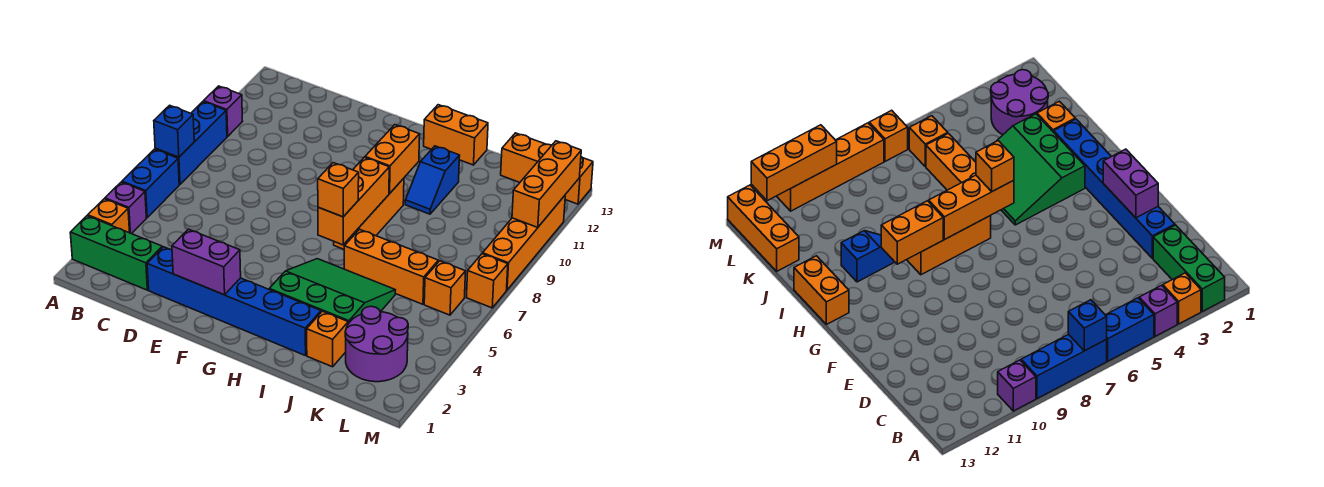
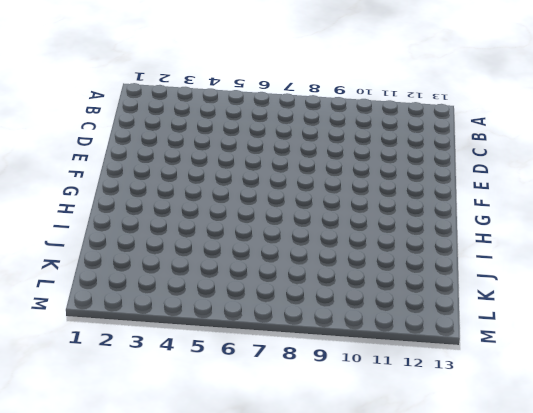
none -> green brick A2:C2 level 1
none -> orange brick A3 level 1
none -> purple brick A4 level 1

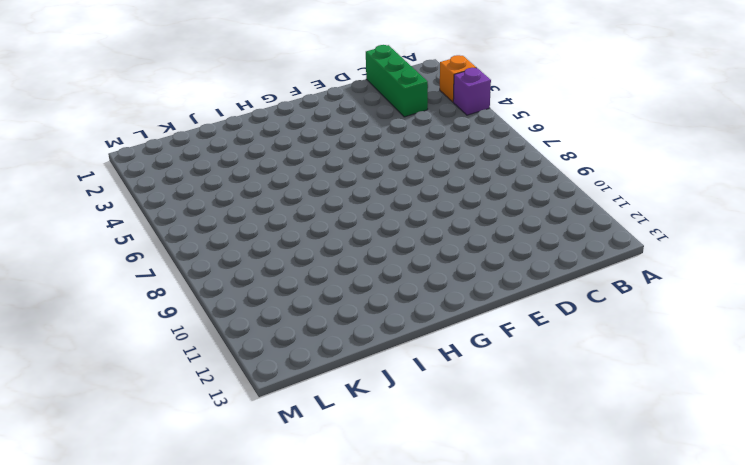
green brick C1:C3 level 1 -> green brick A2:C2 level 1
none -> blue brick A5:A6 level 1
none -> blue brick A7:A9 level 1
none -> purple brick A10 level 1

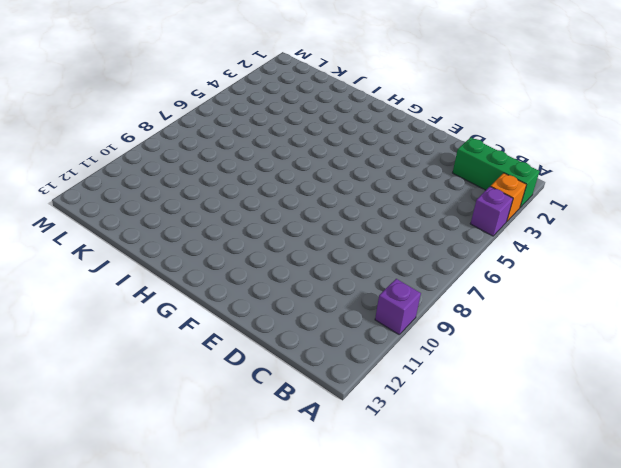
none -> blue brick A5:A6 level 1
none -> blue brick A7:A9 level 1
none -> blue brick D2:I2 level 1

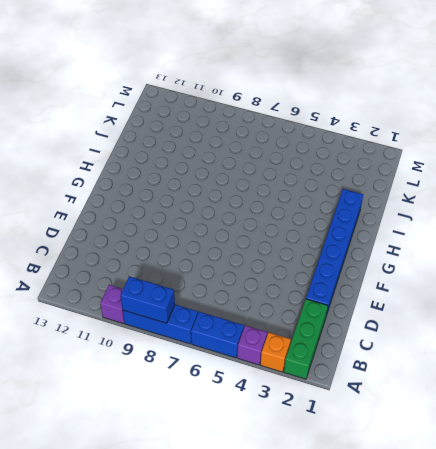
blue brick A8:A9 level 2 -> none
none -> green slope H3:J5 level 1 top 3
none -> orange brick H7:H9 level 1
none -> orange brick H13:I13 level 1

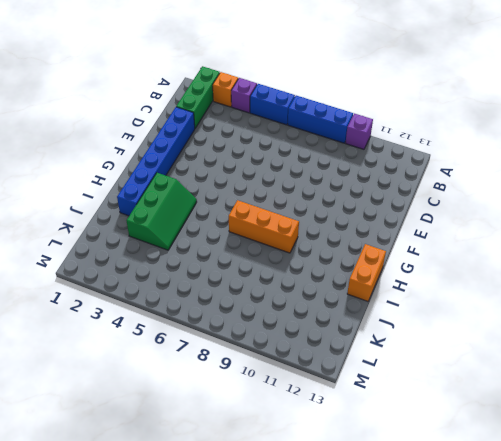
green slope H3:J4 level 1 top 3 -> green slope H3:J5 level 1 top 3
none -> orange brick I6:K6 level 1
none -> blue slope I10:I11 level 1 top 11
none -> orange brick J2 level 1

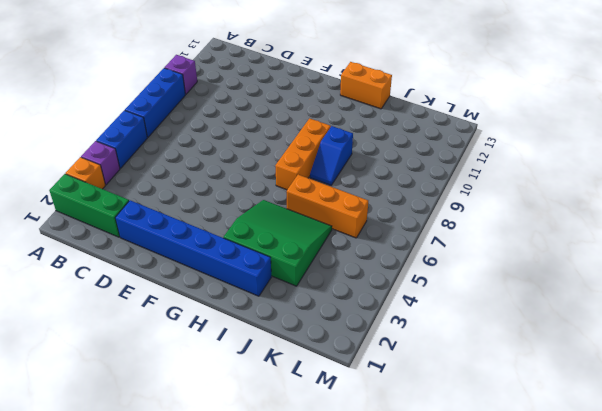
blue slope I8:I9 level 1 top 9 -> blue slope I10:I11 level 1 top 11
none -> orange brick J2 level 1
none -> purple round brick K2:L3 level 1
none -> orange brick K13:M13 level 1

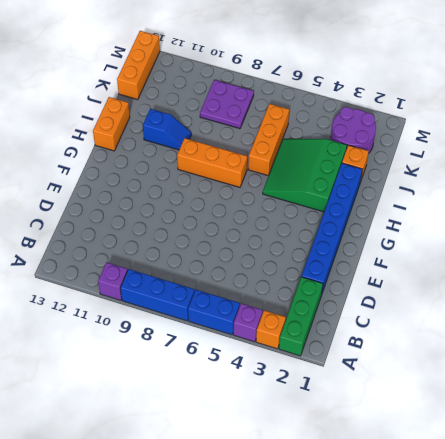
purple plate K8:L9 level 1 -> none
none -> orange brick L6 level 1
none -> orange brick M7 level 1
none -> orange brick M8:M11 level 1

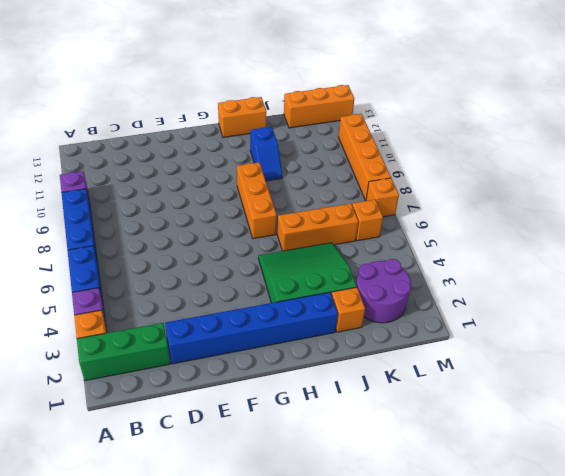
none -> blue brick A7 level 2
none -> purple brick E2:F2 level 2
none -> orange brick H6:H8 level 2

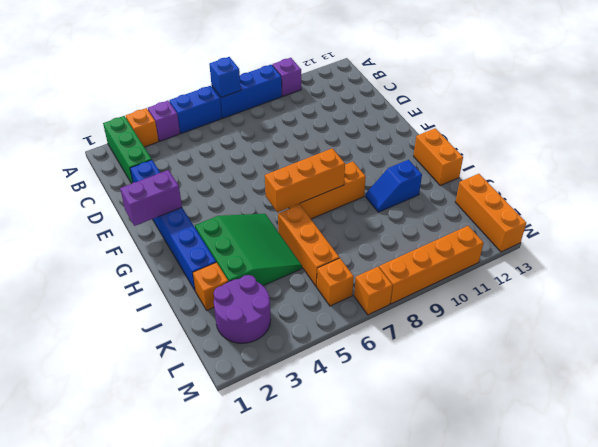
purple brick F1:F2 level 2 -> purple brick E2:F2 level 2
none -> orange brick H9:H10 level 2
none -> orange brick M10:M12 level 2
none -> orange brick H6 level 3

